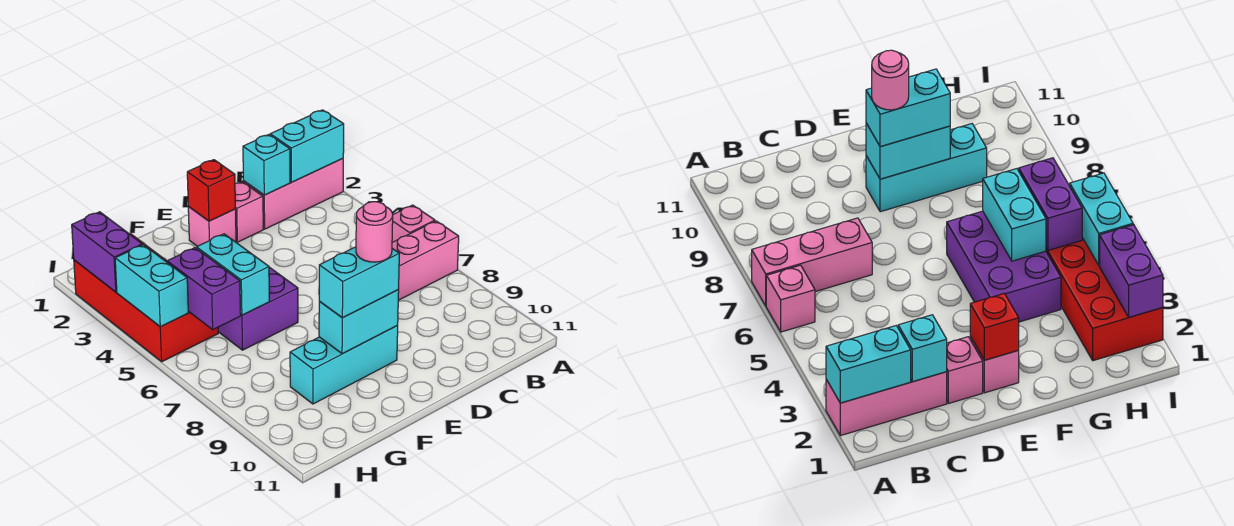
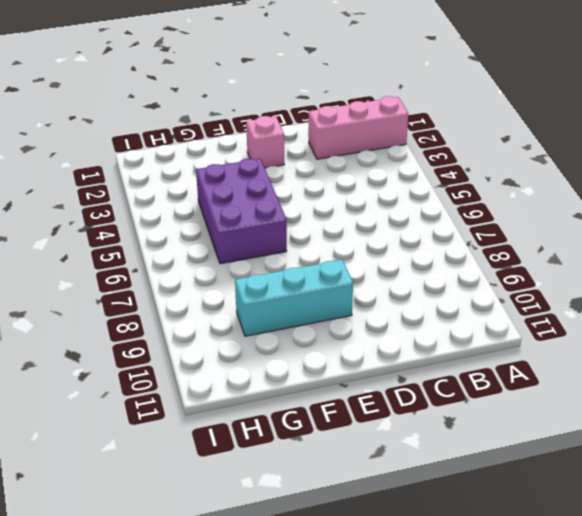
none -> pink brick A6 level 1
none -> pink brick A7:C7 level 1
none -> pink brick D2 level 1

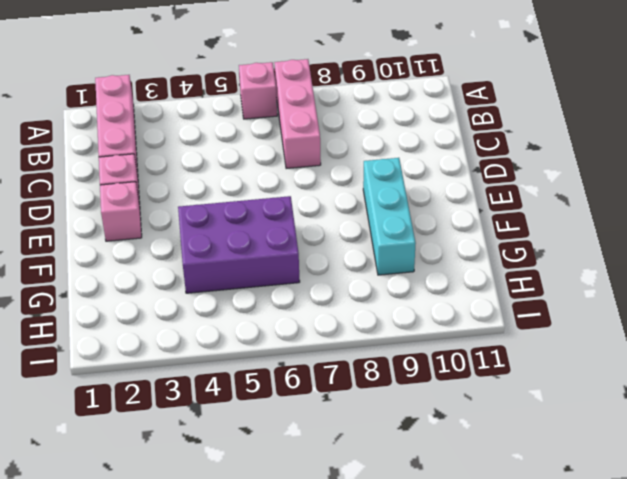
none -> red brick H2:I5 level 1
none -> cyan brick A2:B2 level 2
none -> cyan brick C2 level 2

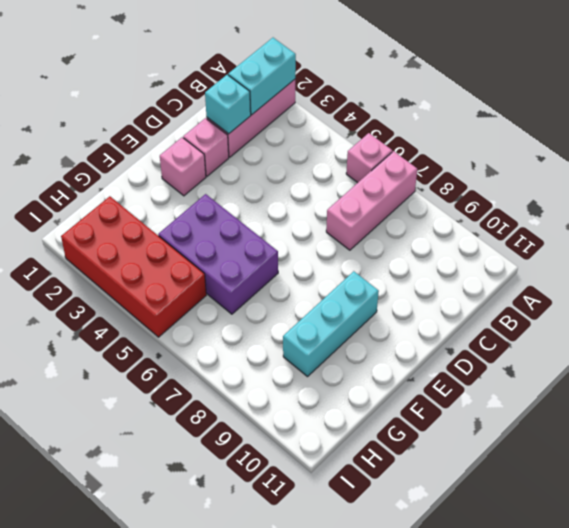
none -> red brick E2 level 2
none -> cyan brick E9:F9 level 2
none -> cyan brick G5:G6 level 2

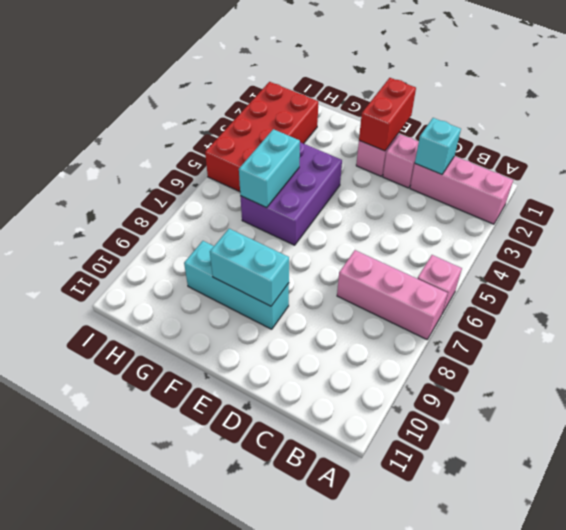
red brick E1:E2 level 2 -> red brick E2 level 2
none -> cyan brick A2:B2 level 2
none -> purple brick H5:H6 level 2
none -> purple brick I2:I3 level 2

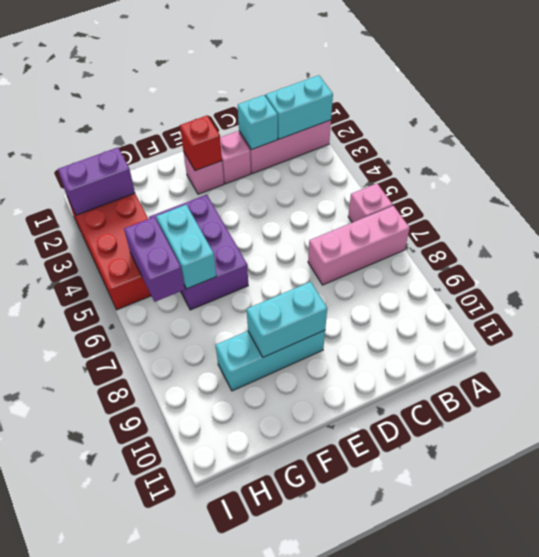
purple brick H2:I2 level 2 -> purple brick I2:I3 level 2
none -> cyan brick I4:I5 level 2
none -> cyan brick E9:F9 level 3
none -> pink round brick E9 level 4

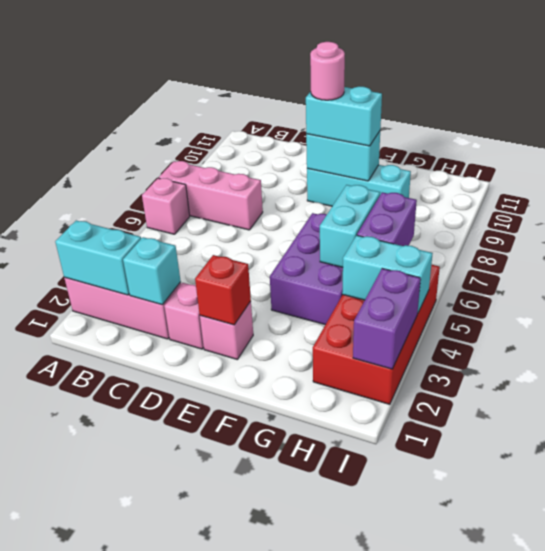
cyan brick H4:I4 level 2 -> cyan brick I4:I5 level 2

